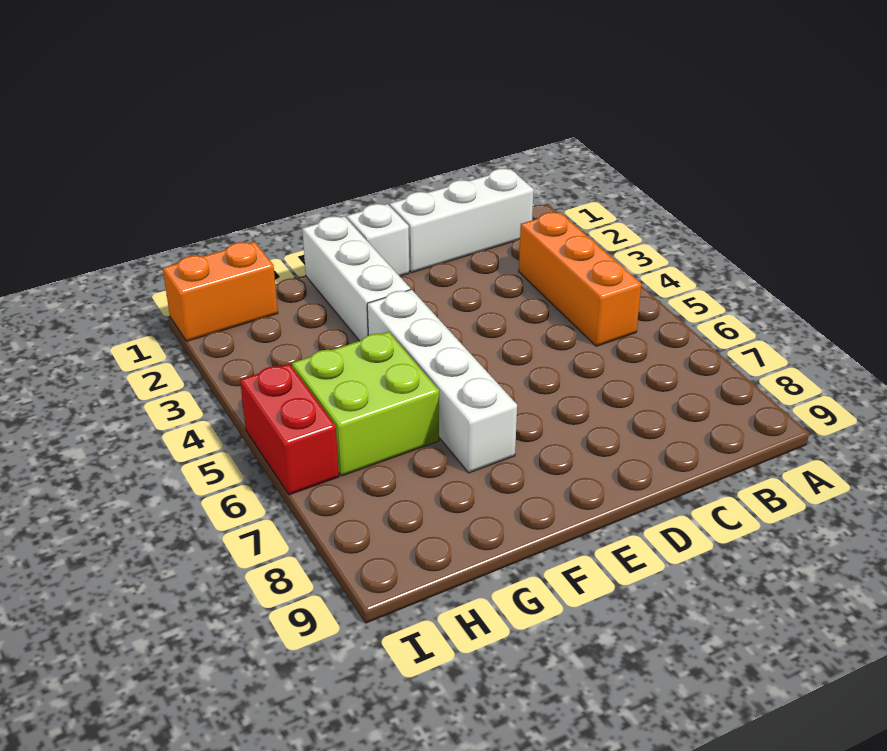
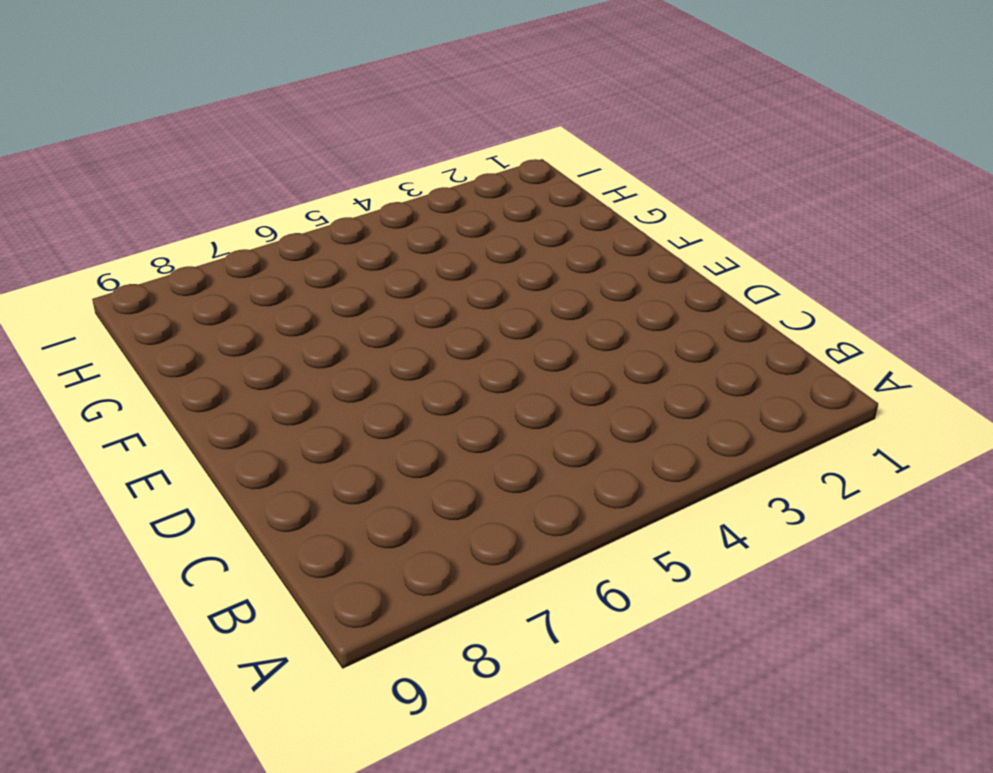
none -> white brick B1:D1 level 1
none -> orange brick B3:B5 level 1

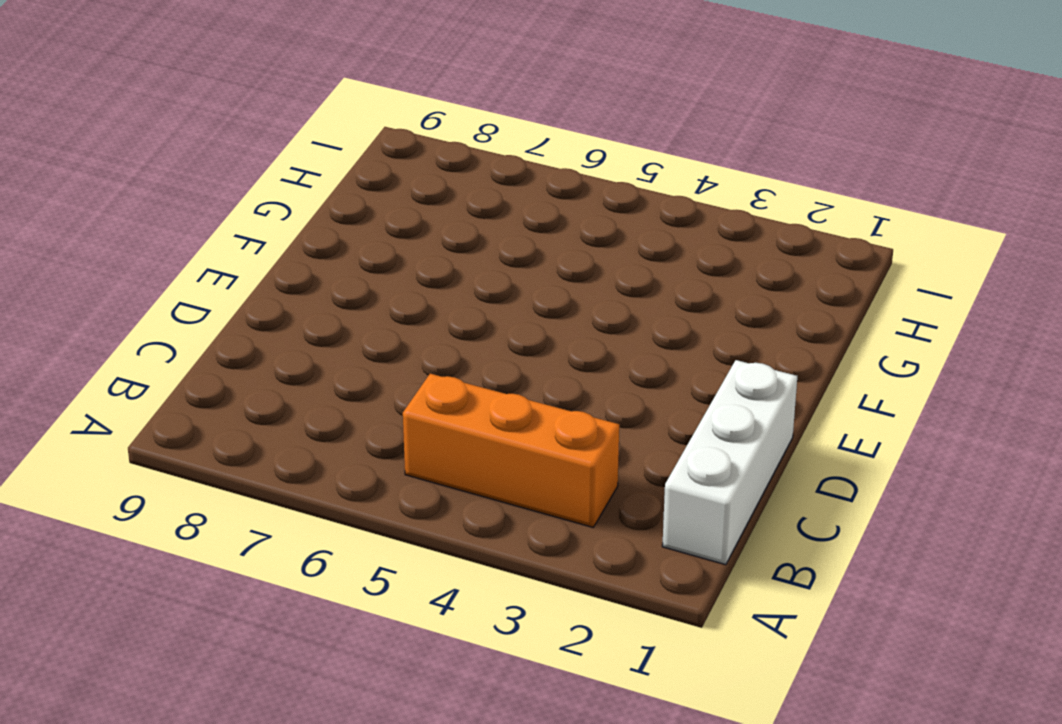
none -> white brick E1 level 1
none -> white brick F1:F3 level 1

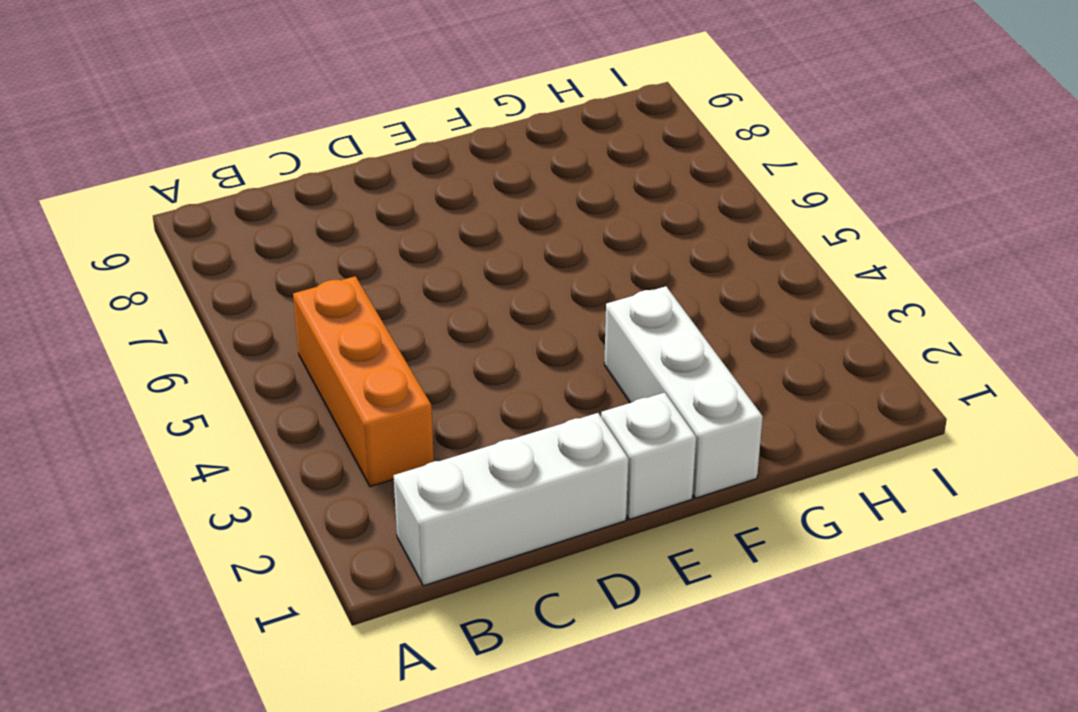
none -> white brick F4:F7 level 1
none -> lime brick G5:H6 level 1

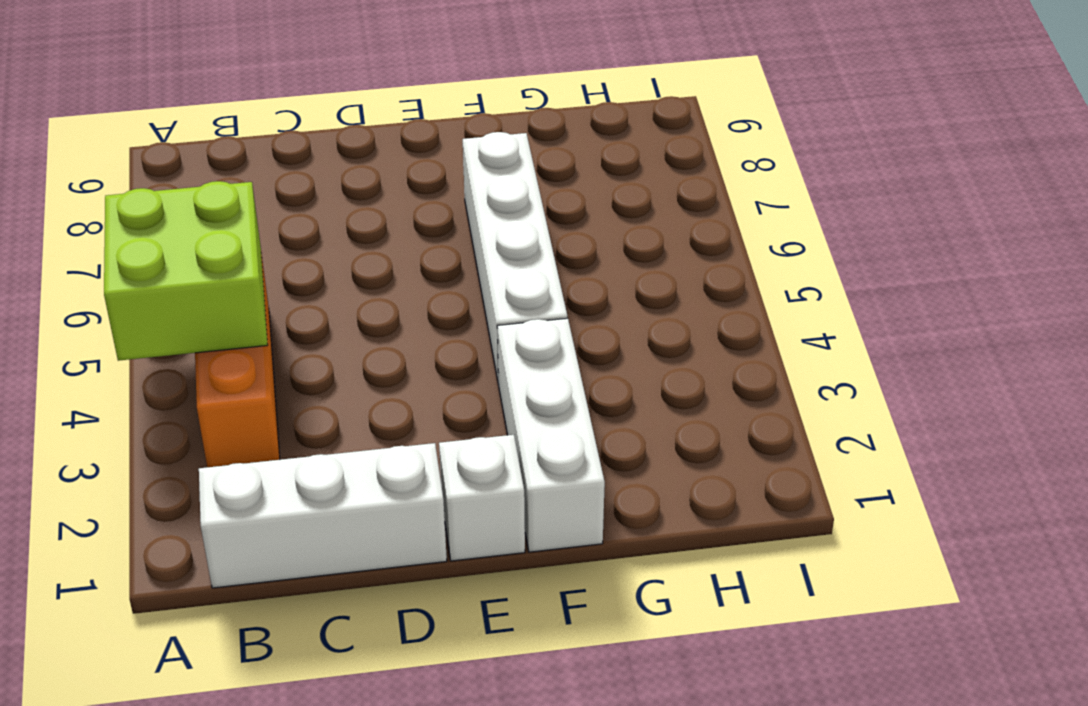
lime brick A4:B5 level 2 -> lime brick G5:H6 level 1
none -> orange brick H1:I1 level 1
none -> red brick I5:I6 level 1

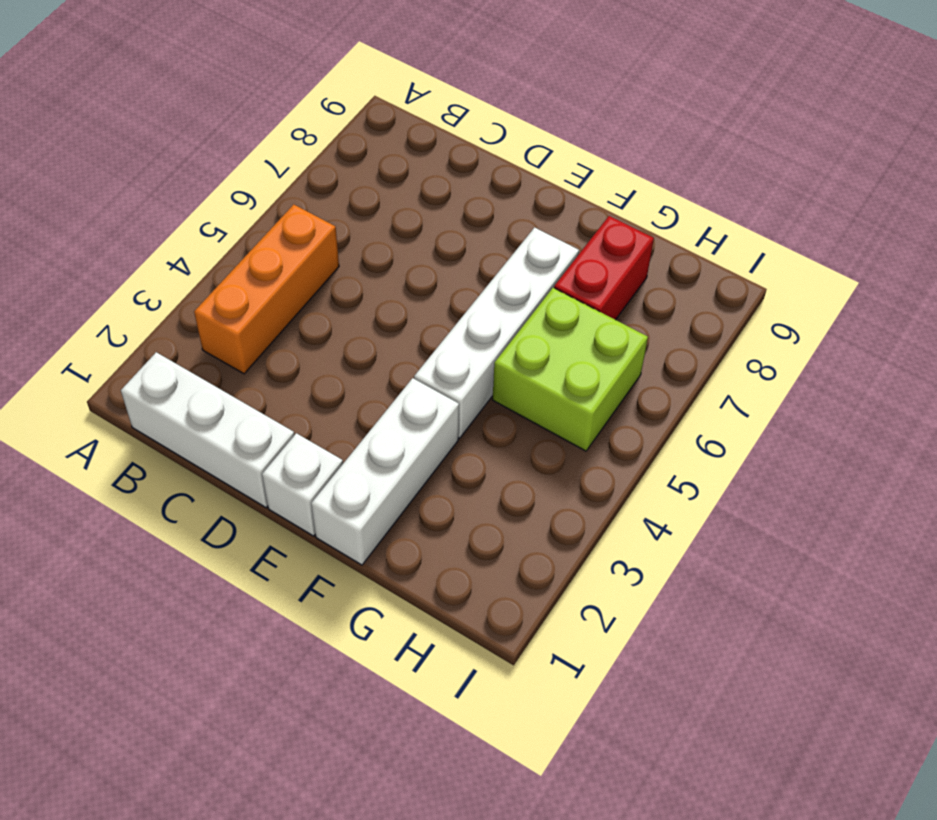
red brick G7:G8 level 1 -> red brick I5:I6 level 1
none -> orange brick H1:I1 level 1

